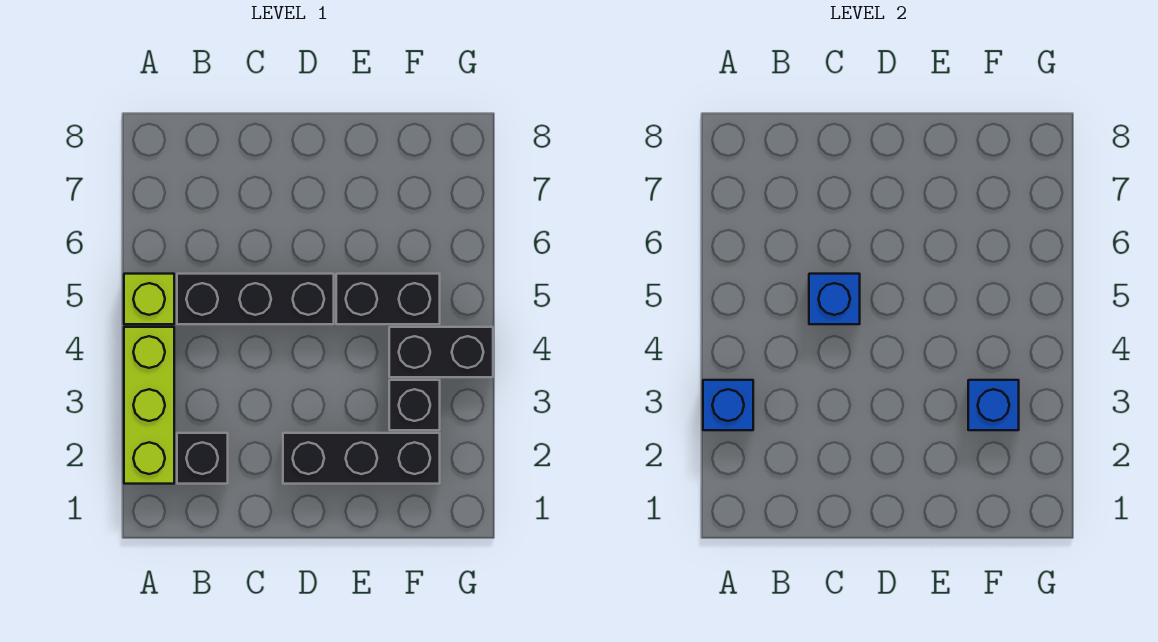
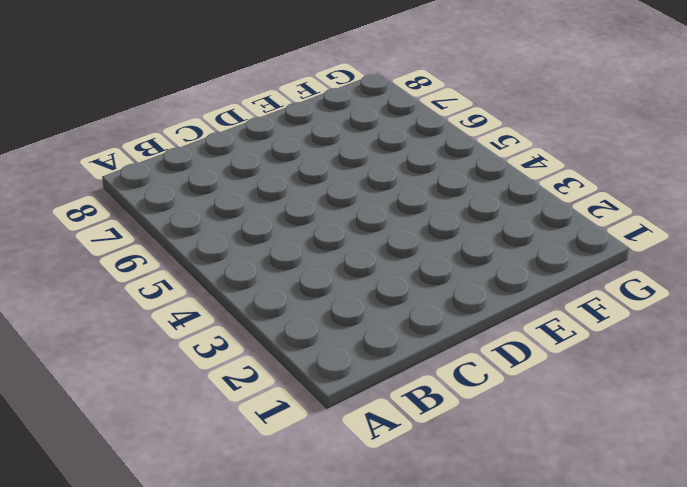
none -> lime brick A2:A4 level 1
none -> lime brick A5 level 1

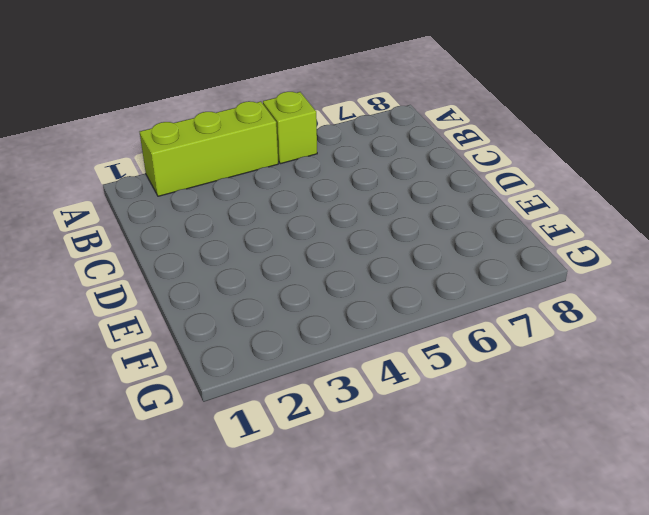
none -> black brick B2 level 1
none -> black brick B5:D5 level 1

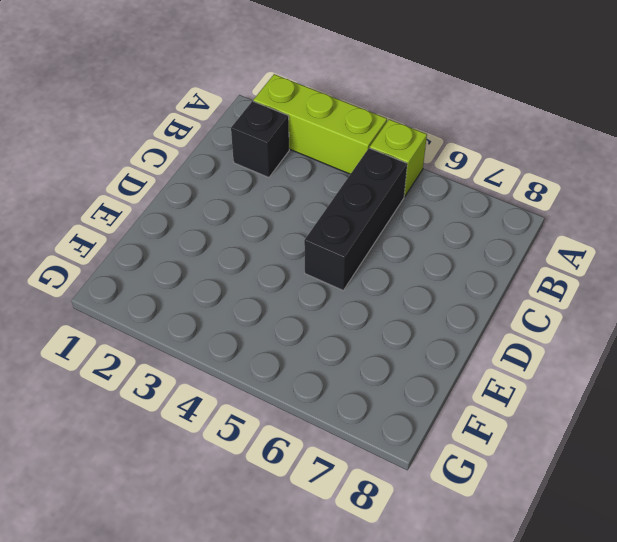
none -> black brick D2:F2 level 1
none -> black brick E5:F5 level 1

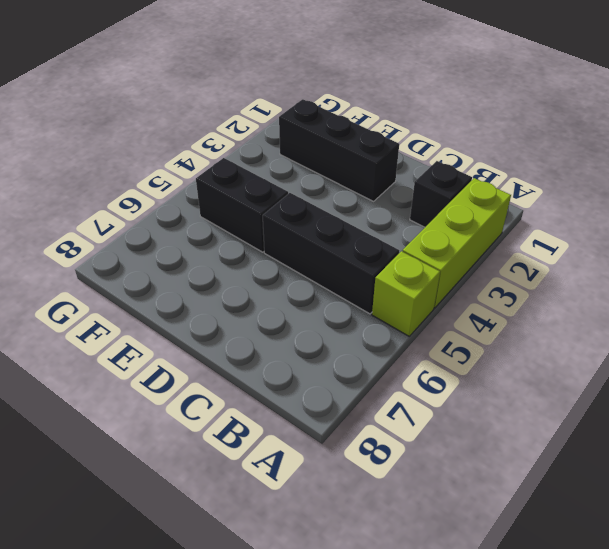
none -> black brick F3 level 1
none -> black brick F4:G4 level 1

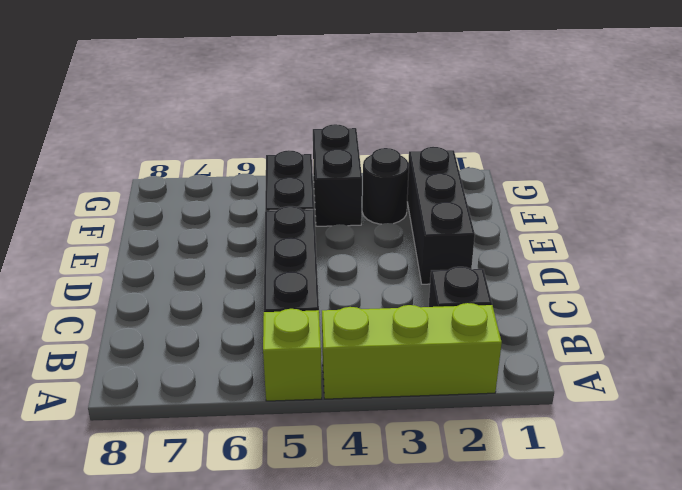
black round brick F3 level 1 -> black brick F3 level 1
none -> blue brick A3 level 2
none -> blue brick C5 level 2

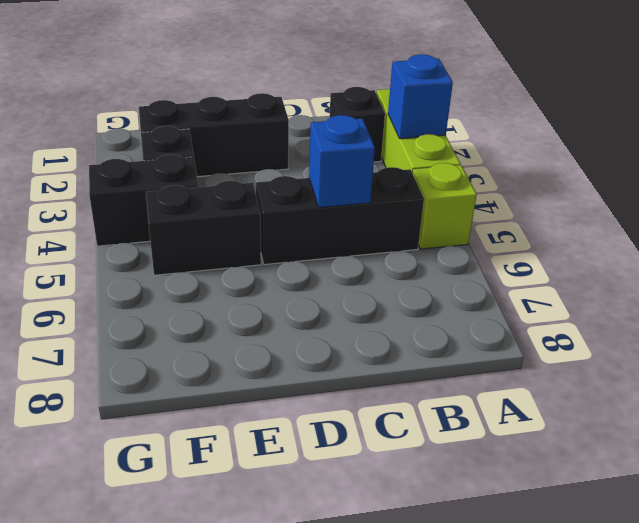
none -> blue brick F3 level 2

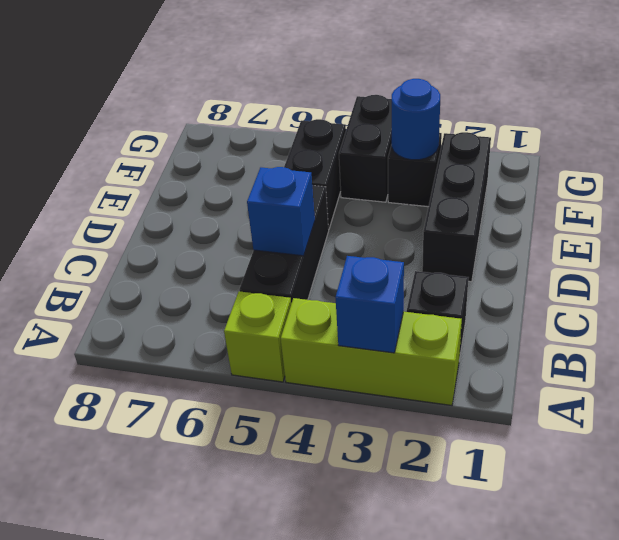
blue round brick F3 level 2 -> blue brick F3 level 2

